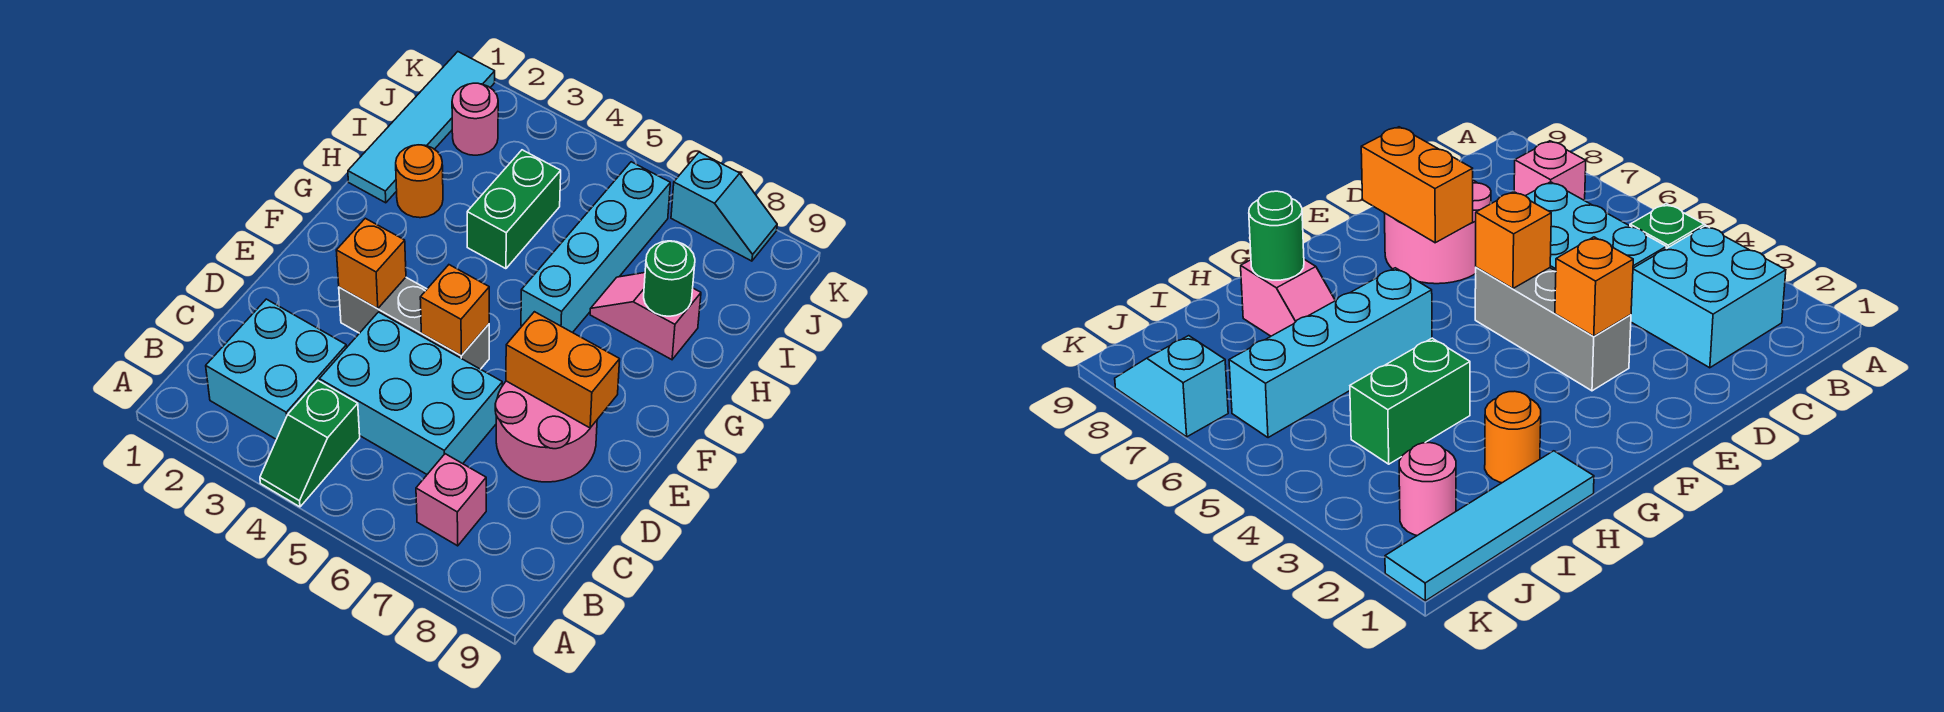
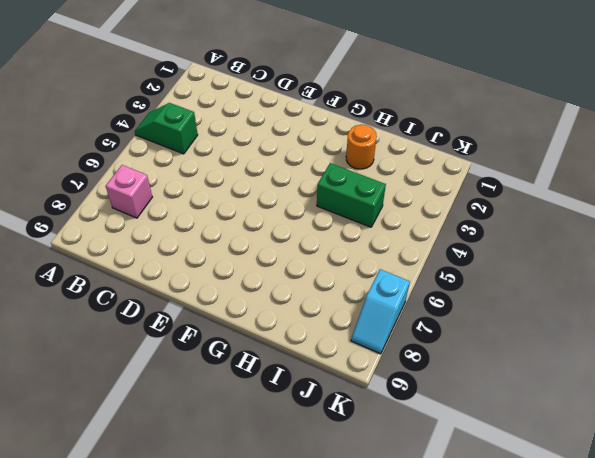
none -> cyan brick B2:C3 level 1
none -> cyan brick C4:D6 level 1
none -> pink round brick D7:E8 level 1

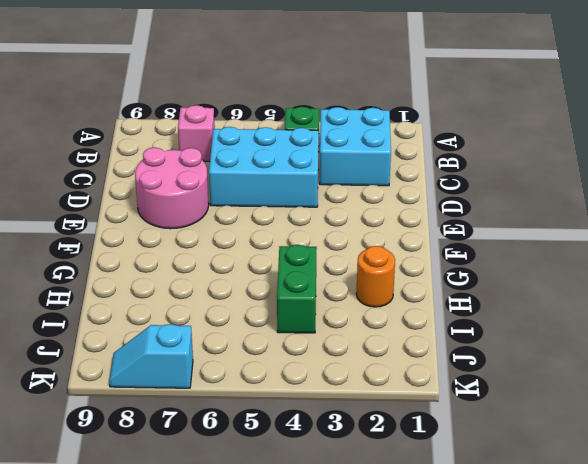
none -> grey brick E3:E5 level 1
none -> cyan brick G6:J6 level 1
none -> cyan tile H1:K1 level 1

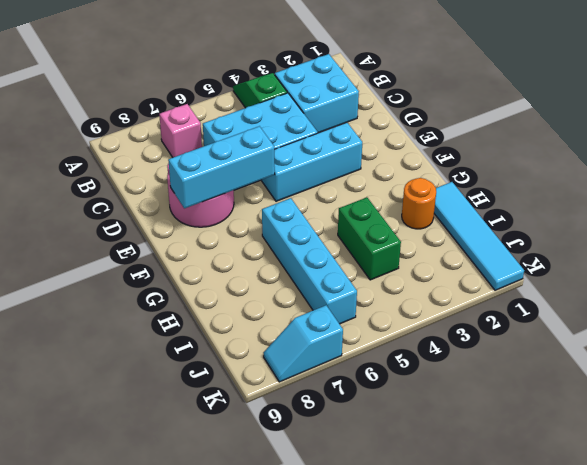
cyan brick E3:E5 level 1 -> grey brick E3:E5 level 1
cyan brick E6:E8 level 2 -> orange brick E7:E8 level 2
none -> pink slope H7:H8 level 1 top 8
none -> pink round brick J2 level 1
none -> orange brick E3 level 2

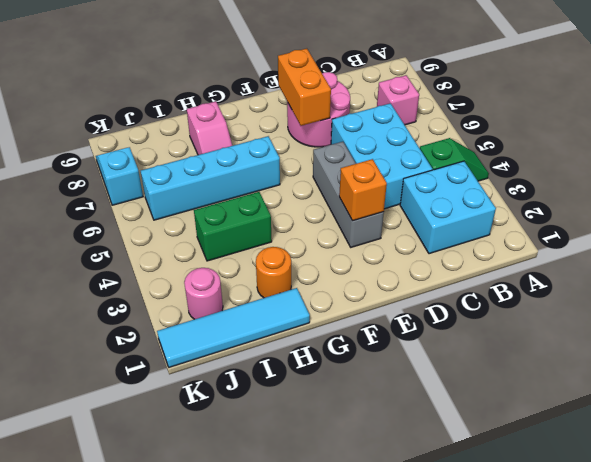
none -> orange brick E5 level 2
none -> green round brick H8 level 2

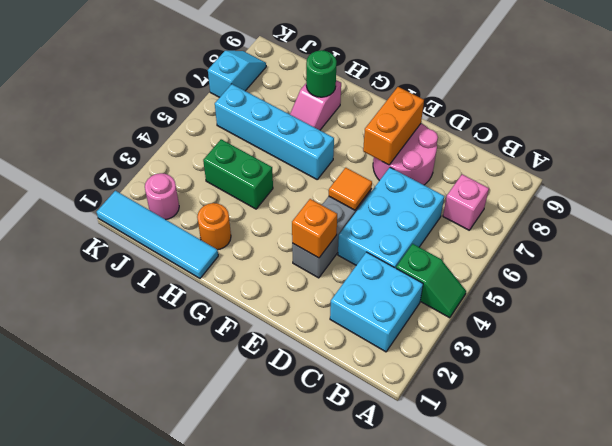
orange tile E5 level 2 -> orange brick E5 level 2

